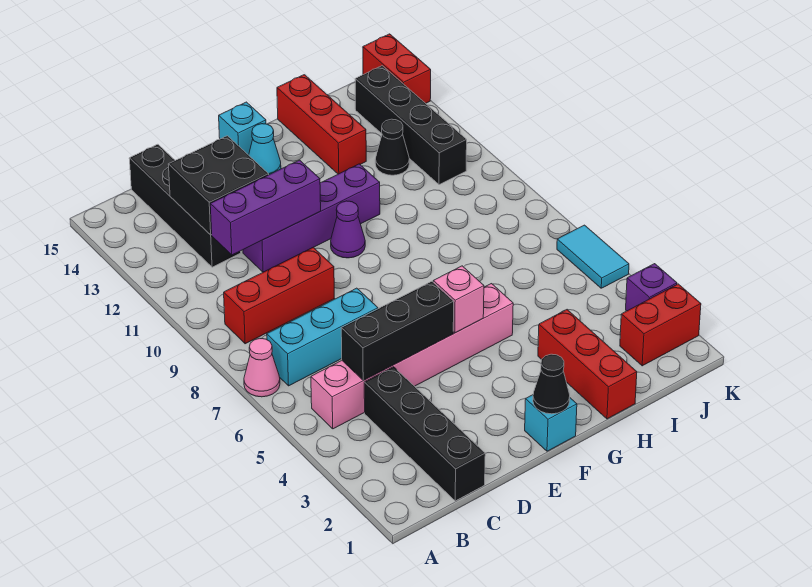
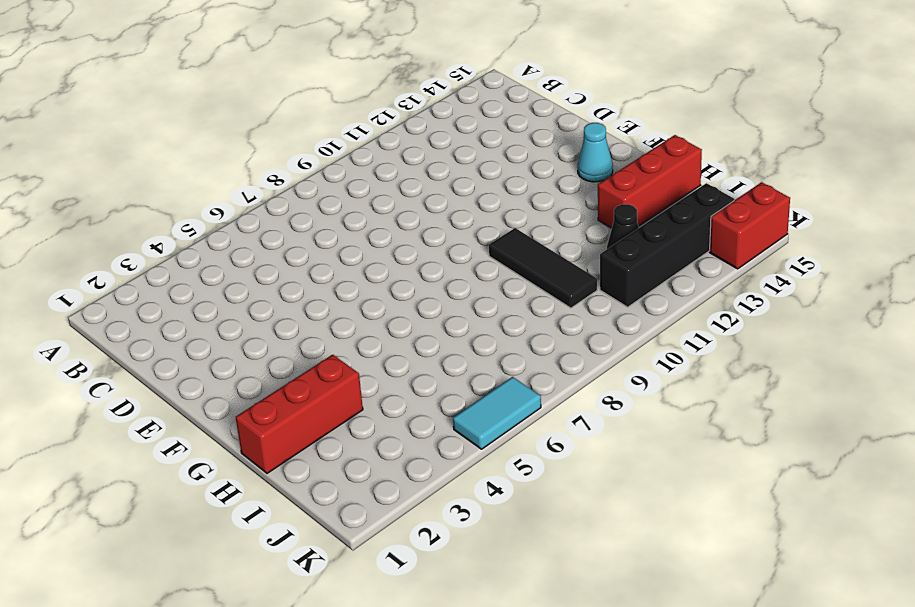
black tile G10:I10 level 1 -> none
none -> pink cone A7 level 1
none -> pink brick B5:G5 level 1
none -> cyan brick B7:D7 level 1

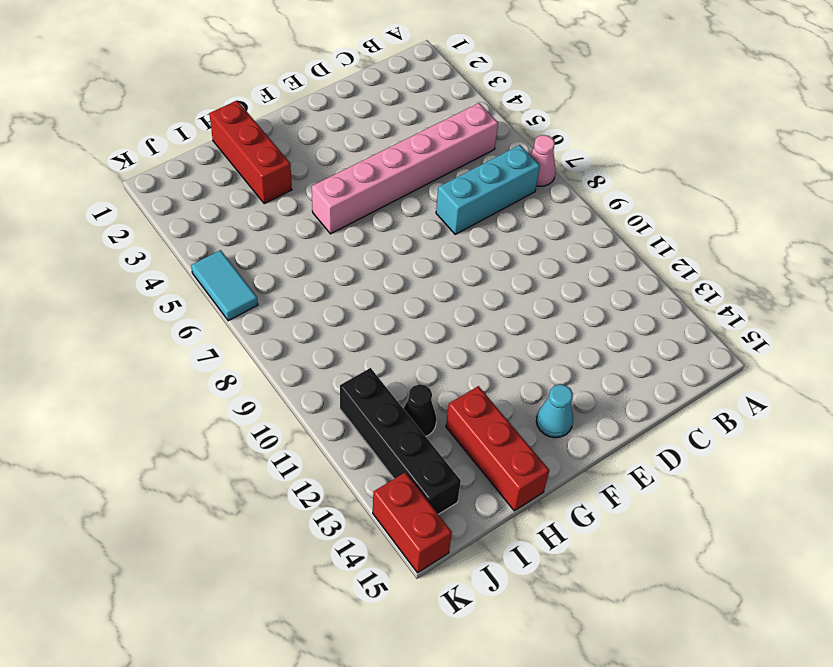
none -> red brick B9:D9 level 1
none -> black brick C1:C4 level 1
none -> black brick C12:C15 level 1

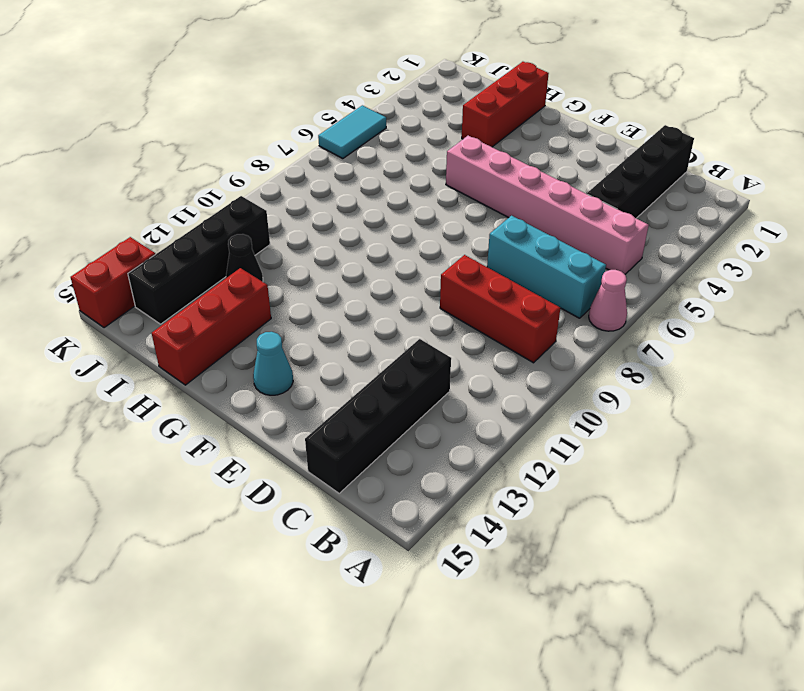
none -> purple brick D11:G11 level 1
none -> cyan brick F1 level 1
none -> purple cone F10 level 1

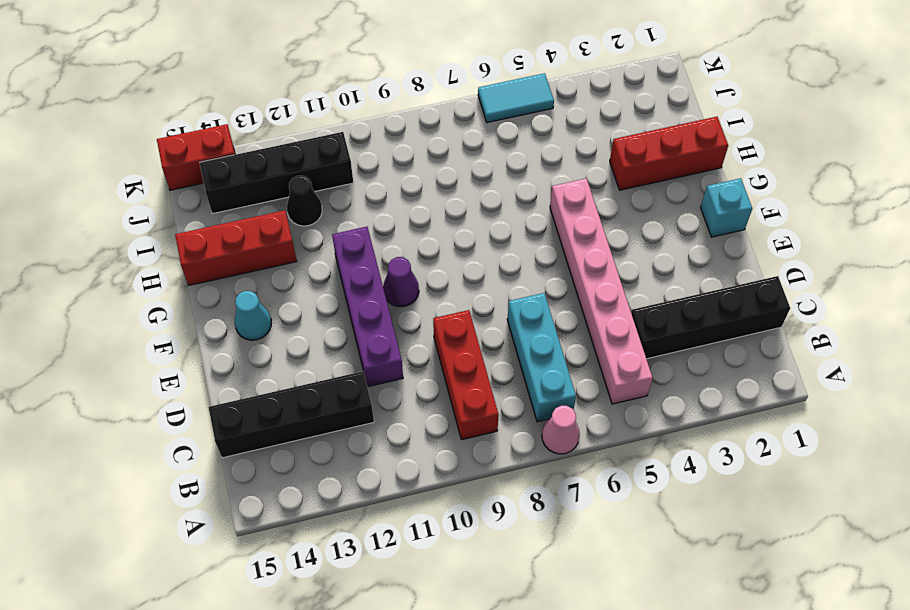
none -> cyan brick F15 level 1
none -> red brick J2:K2 level 1
none -> purple brick K3 level 1

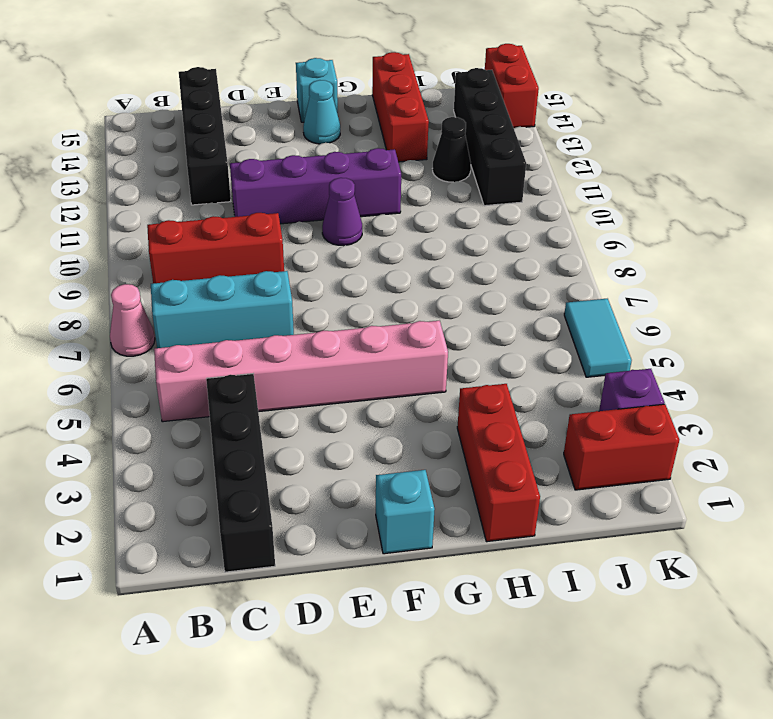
none -> black brick C5:E5 level 2
none -> purple brick C11:E11 level 2
none -> black brick C12:D13 level 2

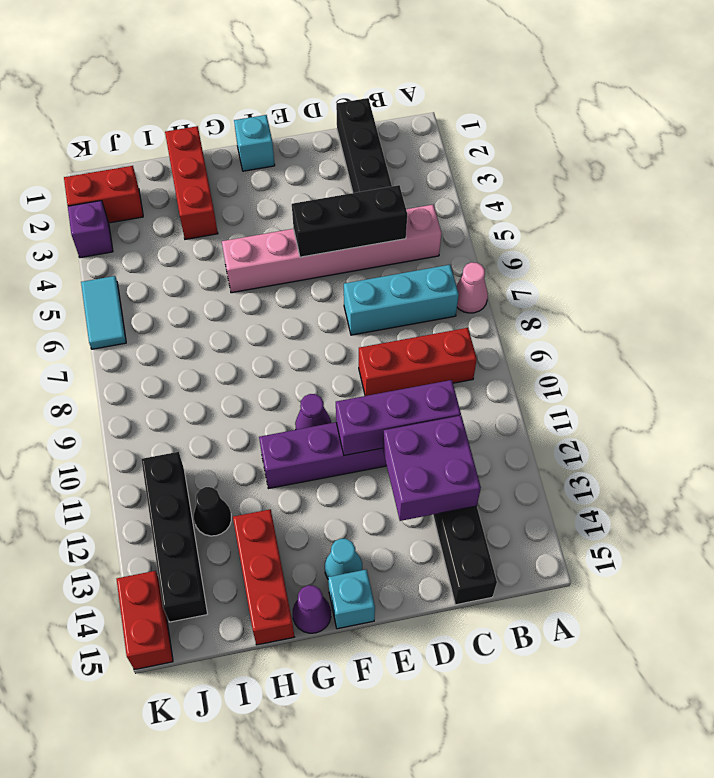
purple brick C12:D13 level 2 -> black brick C12:D13 level 2
purple cone G15 level 1 -> none
none -> black cone F1 level 2
none -> pink brick F5 level 2

